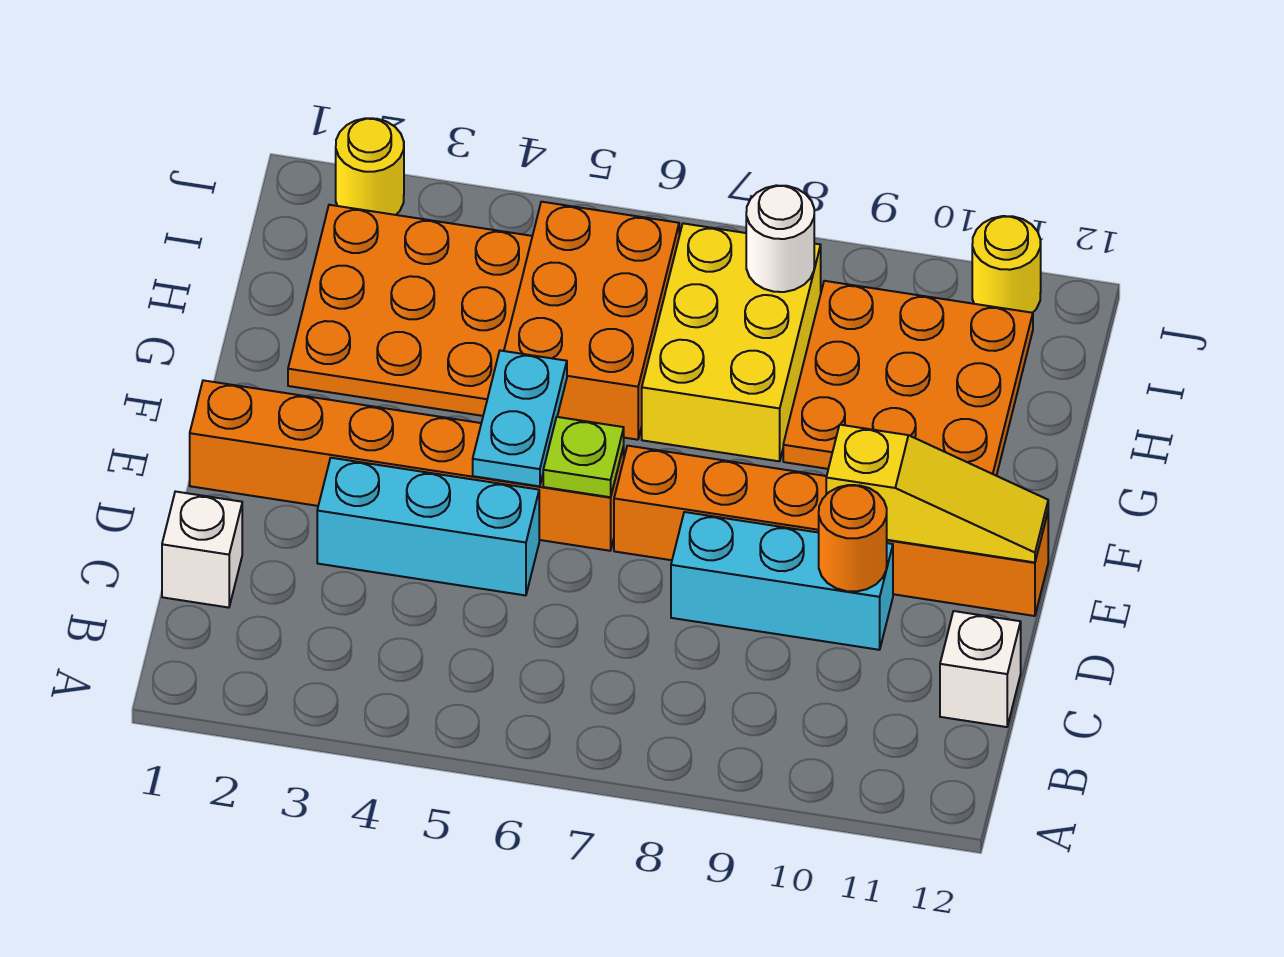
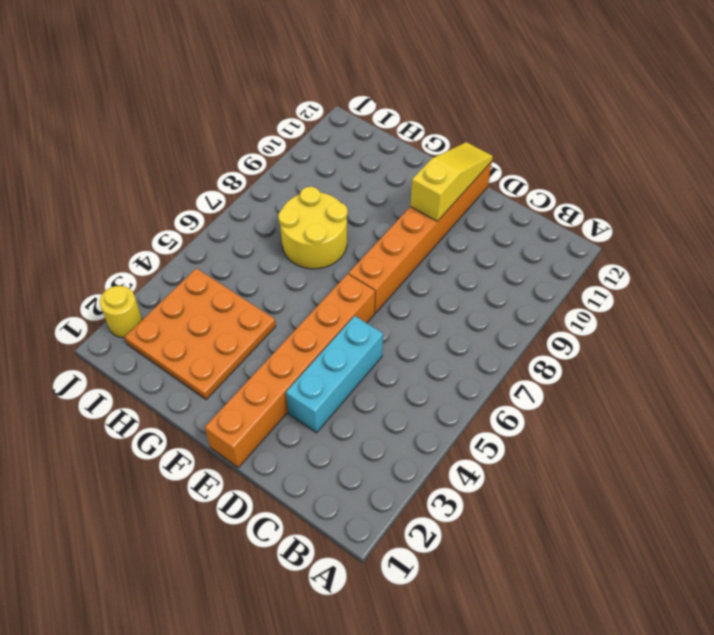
yellow round brick G7:H8 level 1 -> yellow brick G7:I8 level 1
none -> white brick C1 level 1
none -> white brick C12 level 1
none -> cyan brick D8:D10 level 1

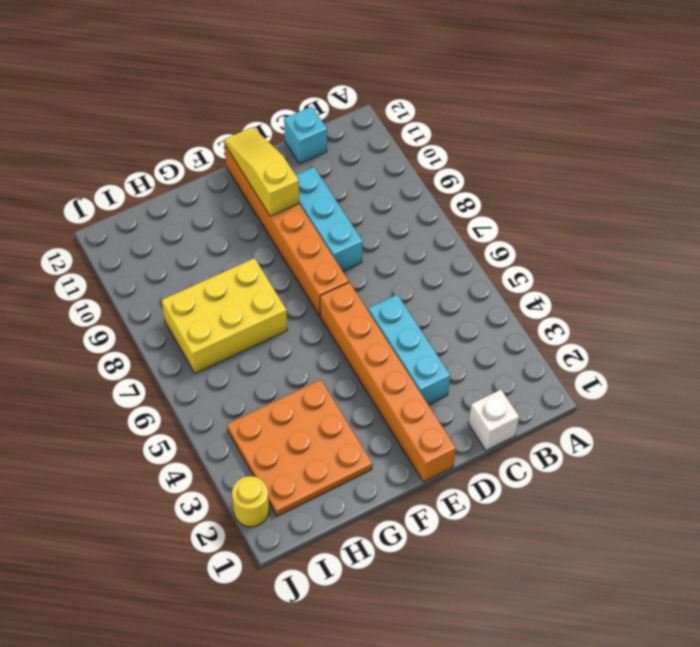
cyan brick C12 level 1 -> white brick C12 level 1
none -> orange brick G5:I6 level 1
none -> orange plate G9:I11 level 1
none -> yellow round brick J11 level 1

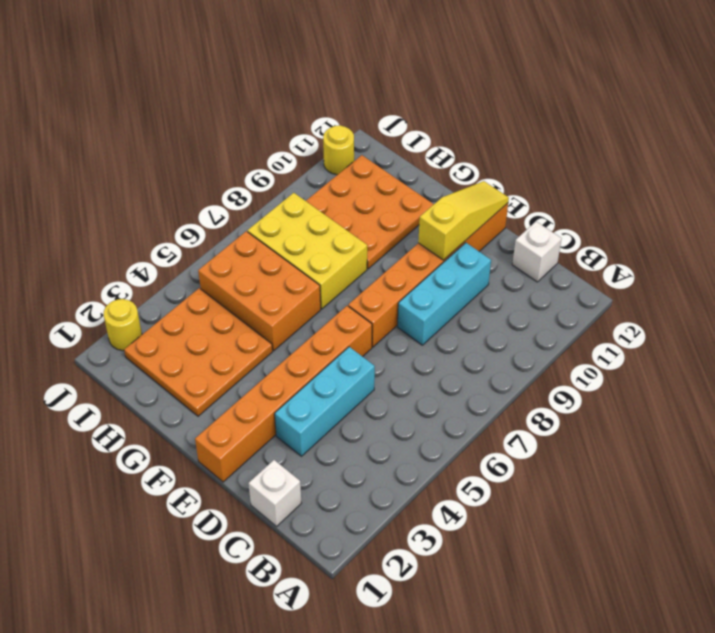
none -> orange round brick D10 level 2
none -> cyan plate E5:F5 level 2
none -> lime plate E6 level 2

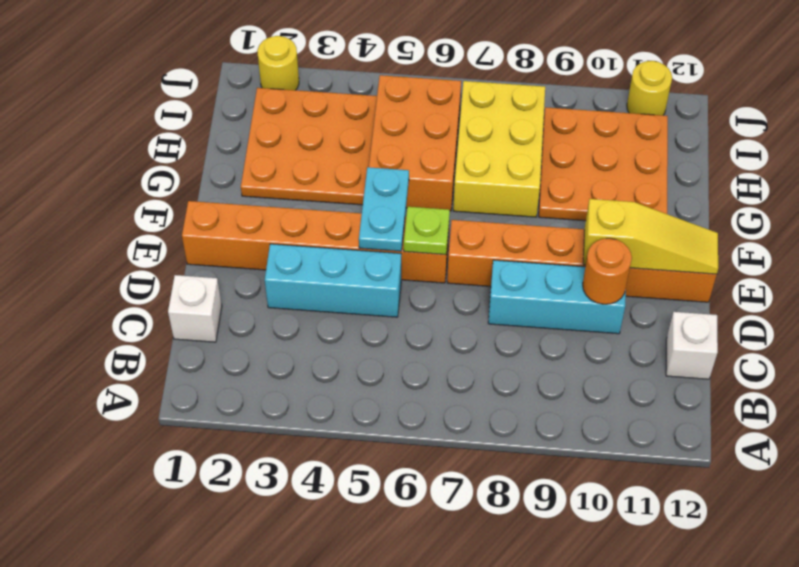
none -> white round brick I8 level 2

